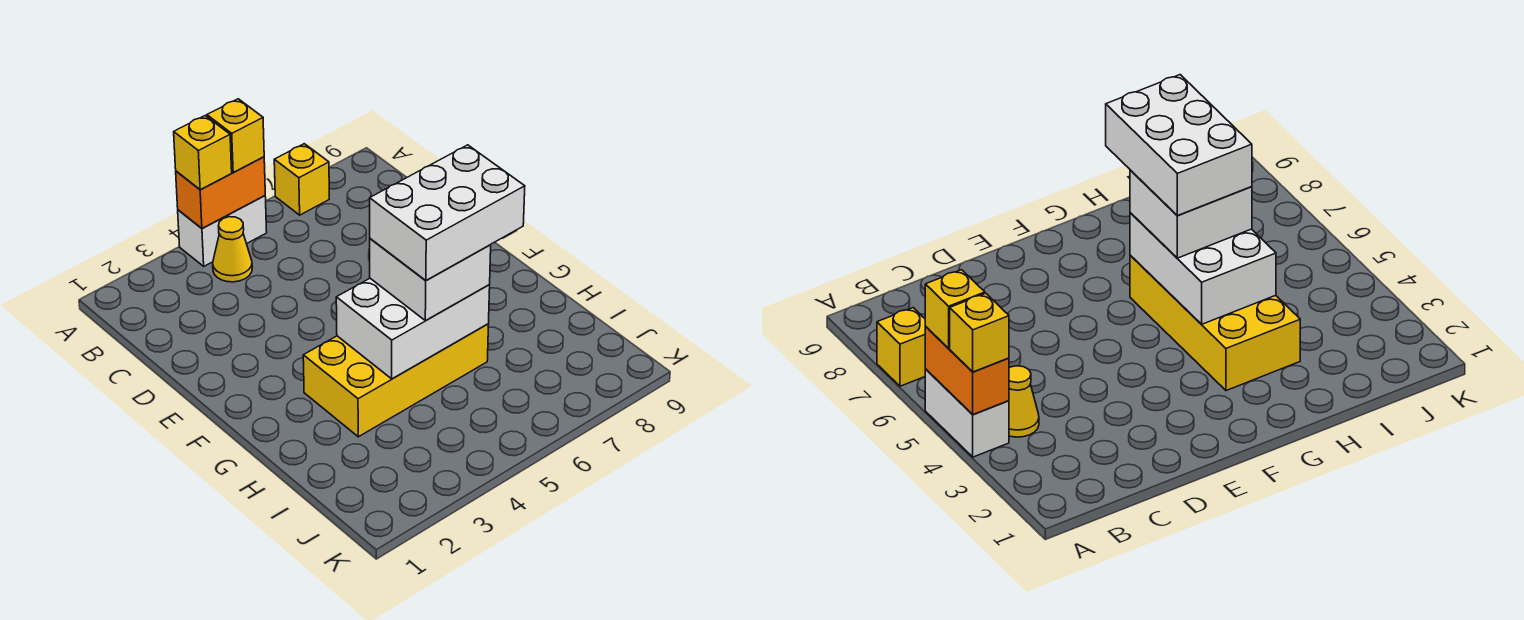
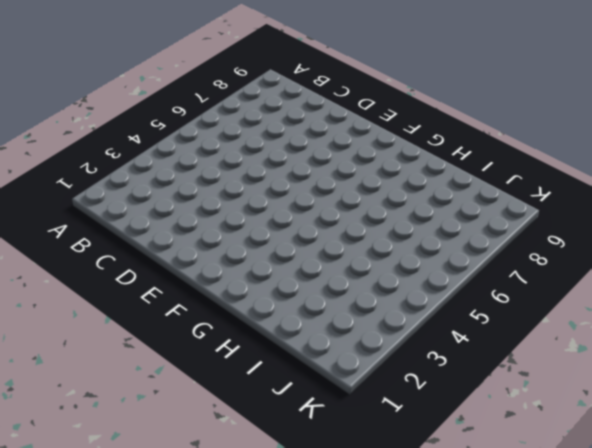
none -> white brick A4:A5 level 1
none -> yellow brick A7 level 1

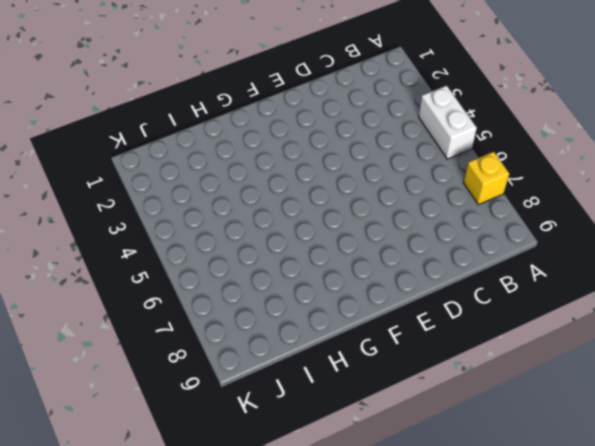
none -> yellow cone B4 level 1
none -> yellow brick G3:H6 level 1

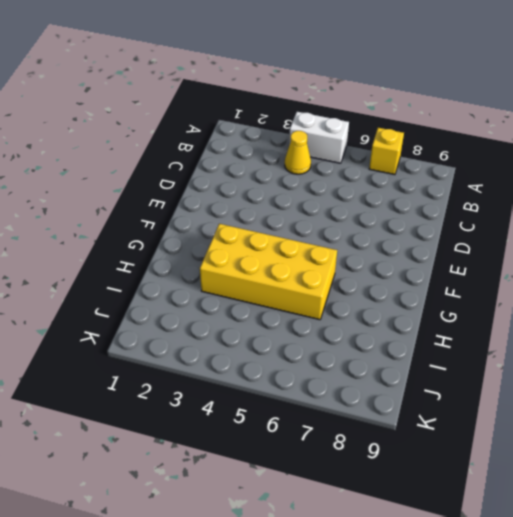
none -> orange brick A4:A5 level 2
none -> white brick G4:H6 level 2

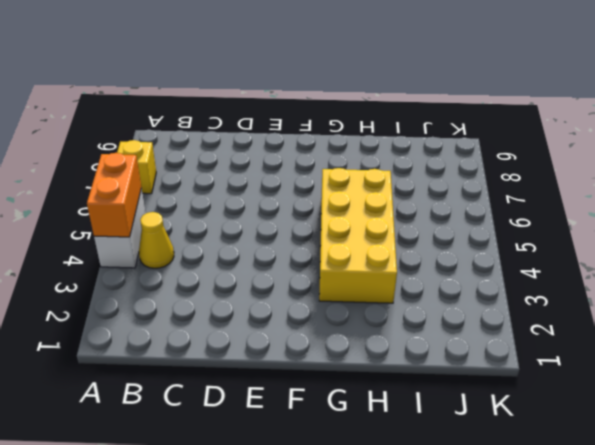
none -> white brick G4:H6 level 2
none -> yellow brick A4 level 3

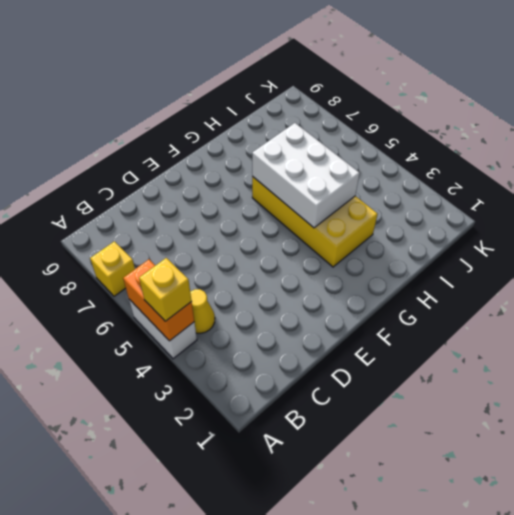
none -> yellow brick A5 level 3
none -> white brick G5:H6 level 3

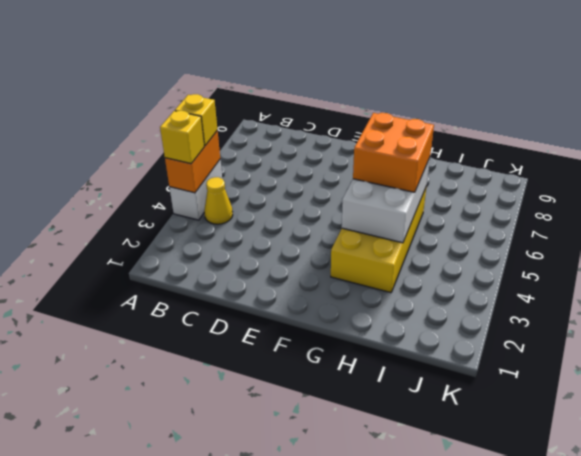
orange brick G5:H6 level 3 -> white brick G5:H6 level 3
none -> yellow brick A7 level 1
none -> white brick G5:H7 level 4

